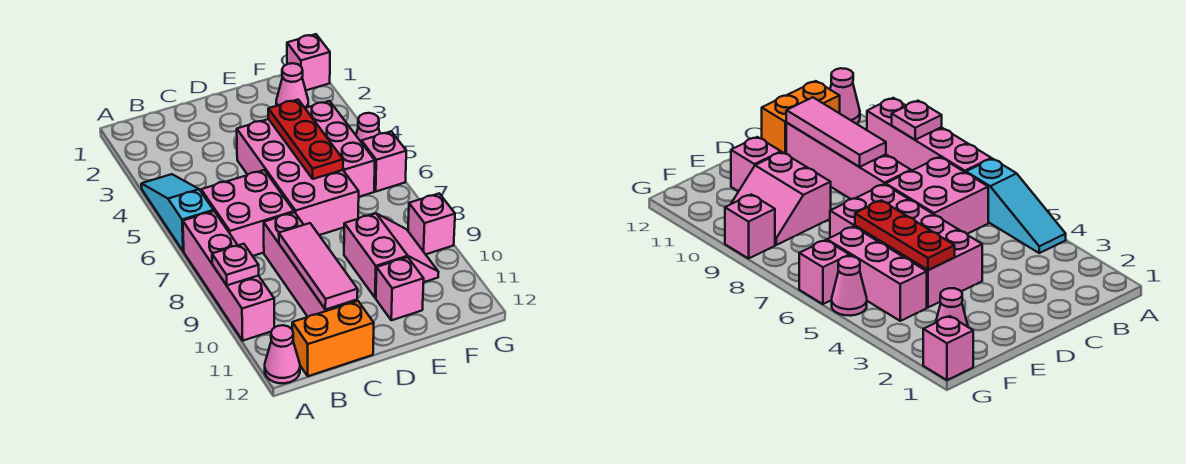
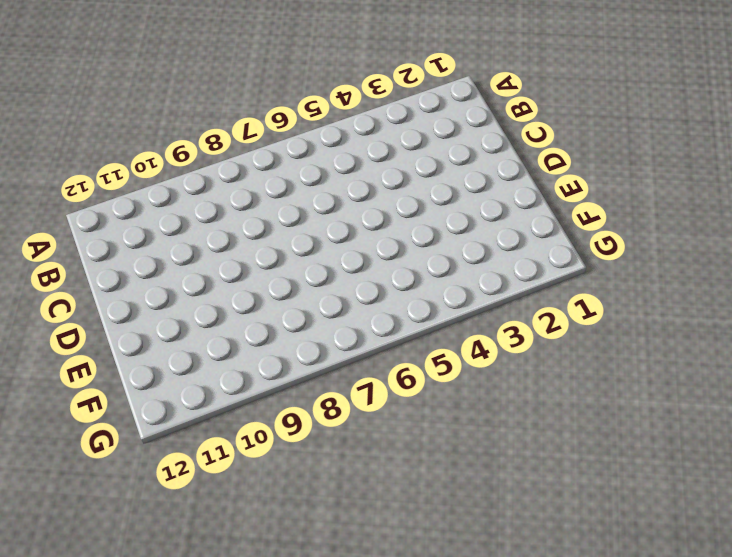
none -> cyan slope A4:A6 level 1 top 6
none -> pink brick A7:A10 level 1
none -> pink cone A12 level 1

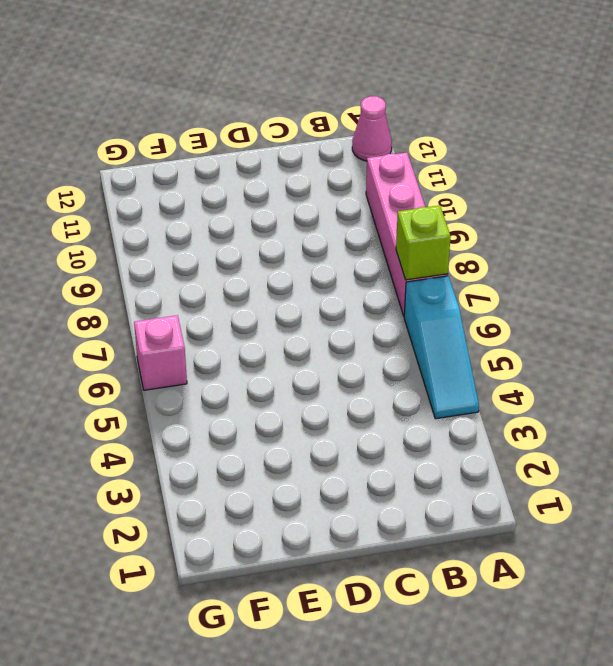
lime brick A7 level 2 -> none
none -> pink brick B6:C7 level 1
none -> orange brick B12:C12 level 1
none -> pink brick C8:C11 level 1

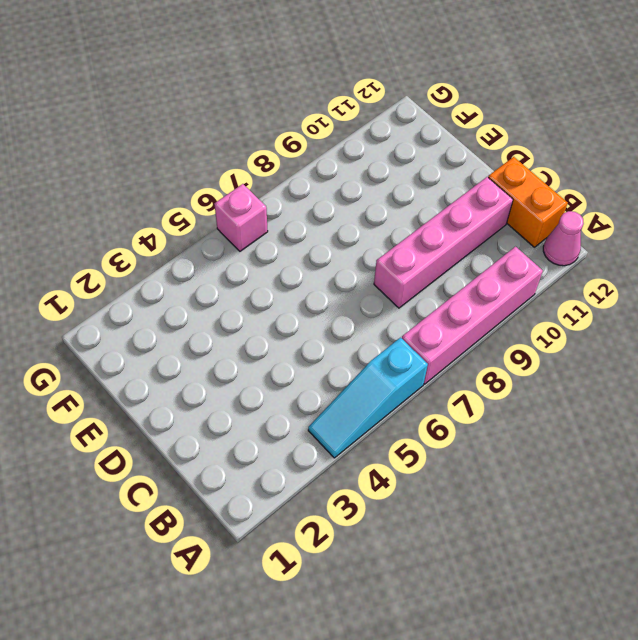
none -> pink brick B6:C7 level 1
none -> pink brick D4:E7 level 1
none -> pink slope E9:F10 level 1 top E

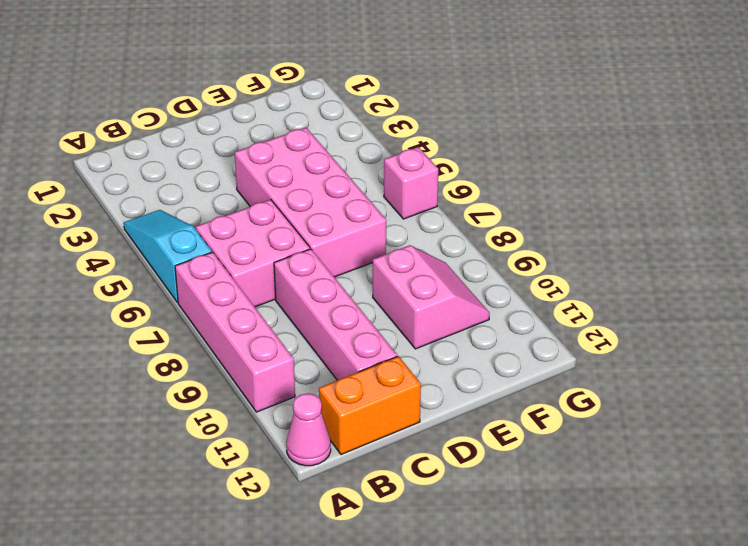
none -> pink brick E11 level 1
none -> pink cone F2 level 1
none -> pink brick F4:F6 level 1

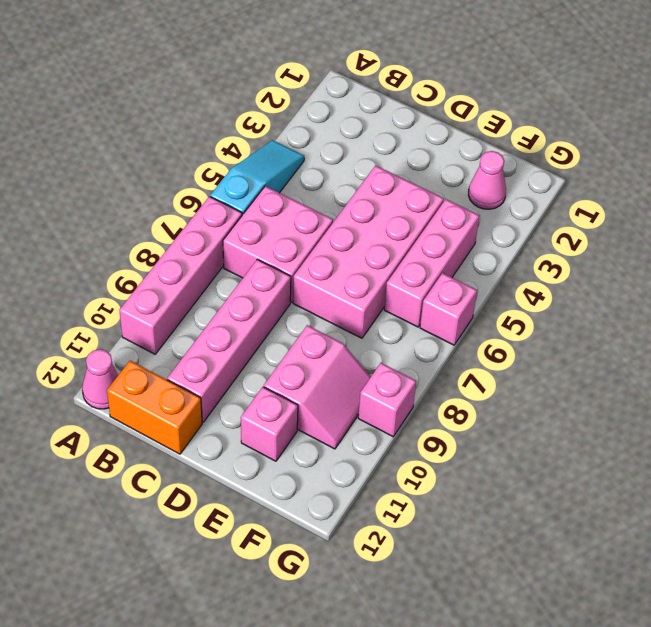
none -> pink brick G1 level 1
none -> pink cone G5 level 1
none -> pink plate A9 level 2

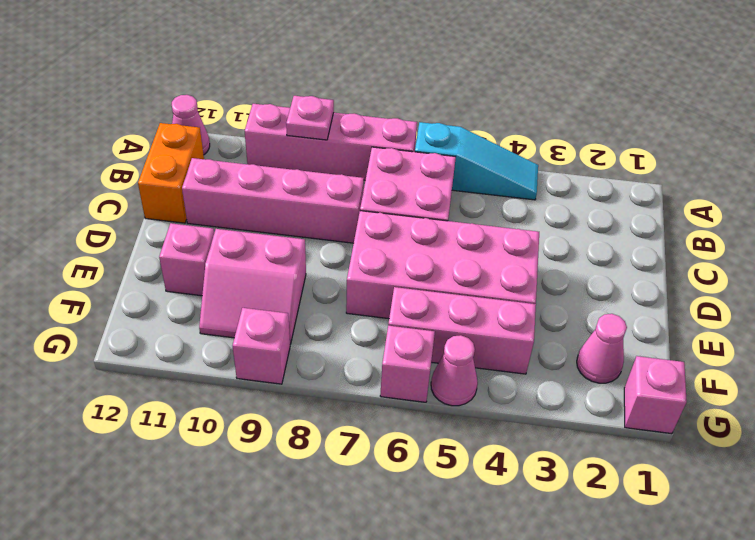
none -> pink tile C9:C11 level 2
none -> red plate E4:E6 level 2

